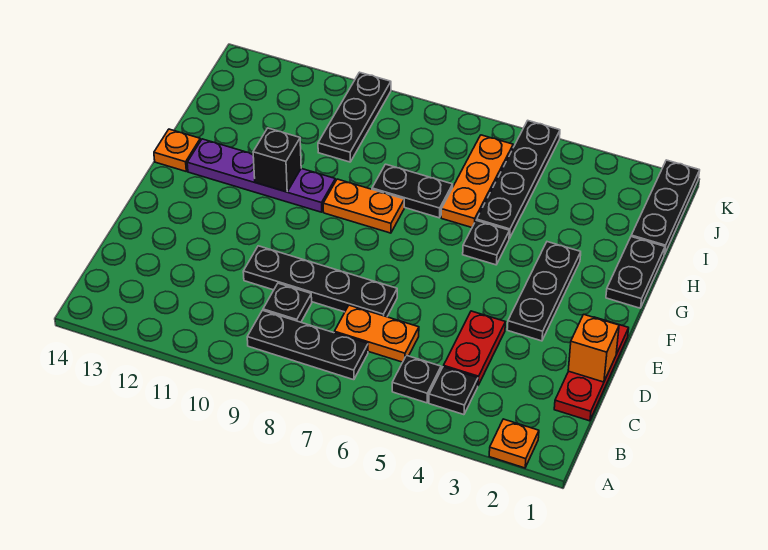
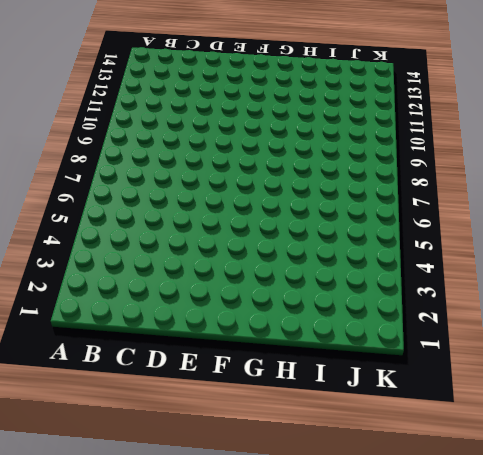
none -> orange plate A2 level 1
none -> black plate B4 level 1
none -> black plate B5 level 1

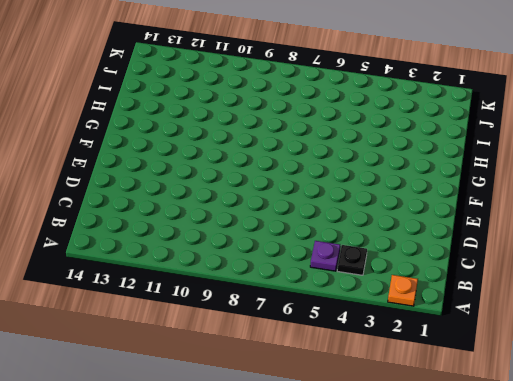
purple plate B5 level 1 -> black plate B5 level 1
none -> black plate B7:B9 level 1
none -> red plate C1:E1 level 1
none -> red plate C4:D4 level 1

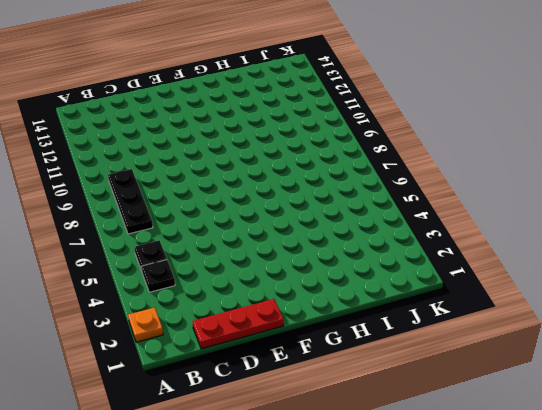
none -> red plate C4:D4 level 1
none -> orange plate C6:C7 level 1
none -> black plate C9 level 1

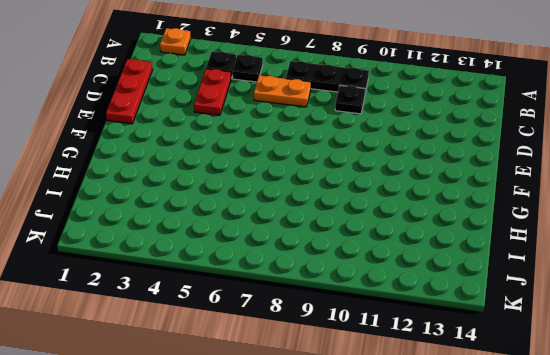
none -> black plate D7:D10 level 1
none -> black plate E3:G3 level 1
none -> black plate G1:H1 level 1

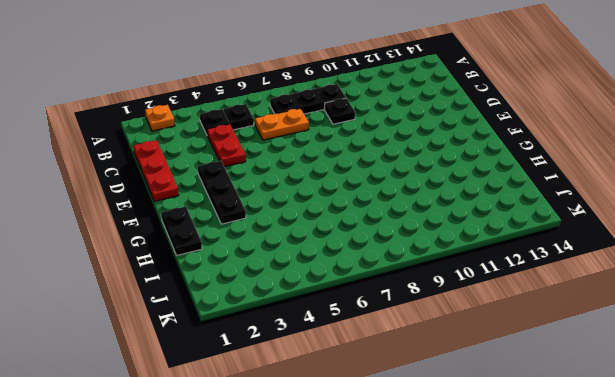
none -> black plate D7:D10 level 1
none -> black plate G5 level 1
none -> orange plate G8:G9 level 1

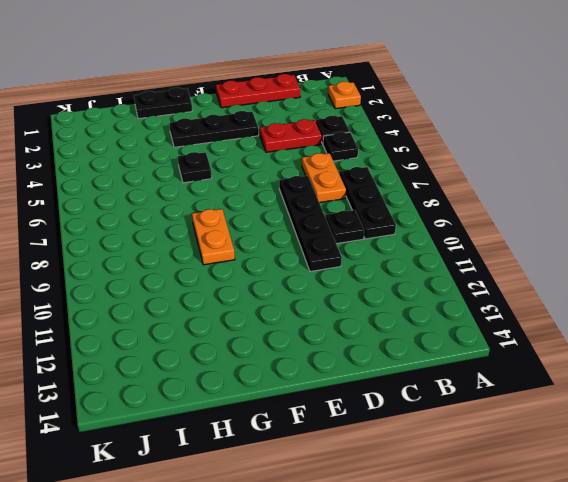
none -> purple plate G10:G13 level 1
none -> orange plate G14 level 1
none -> black plate H5:K5 level 1

